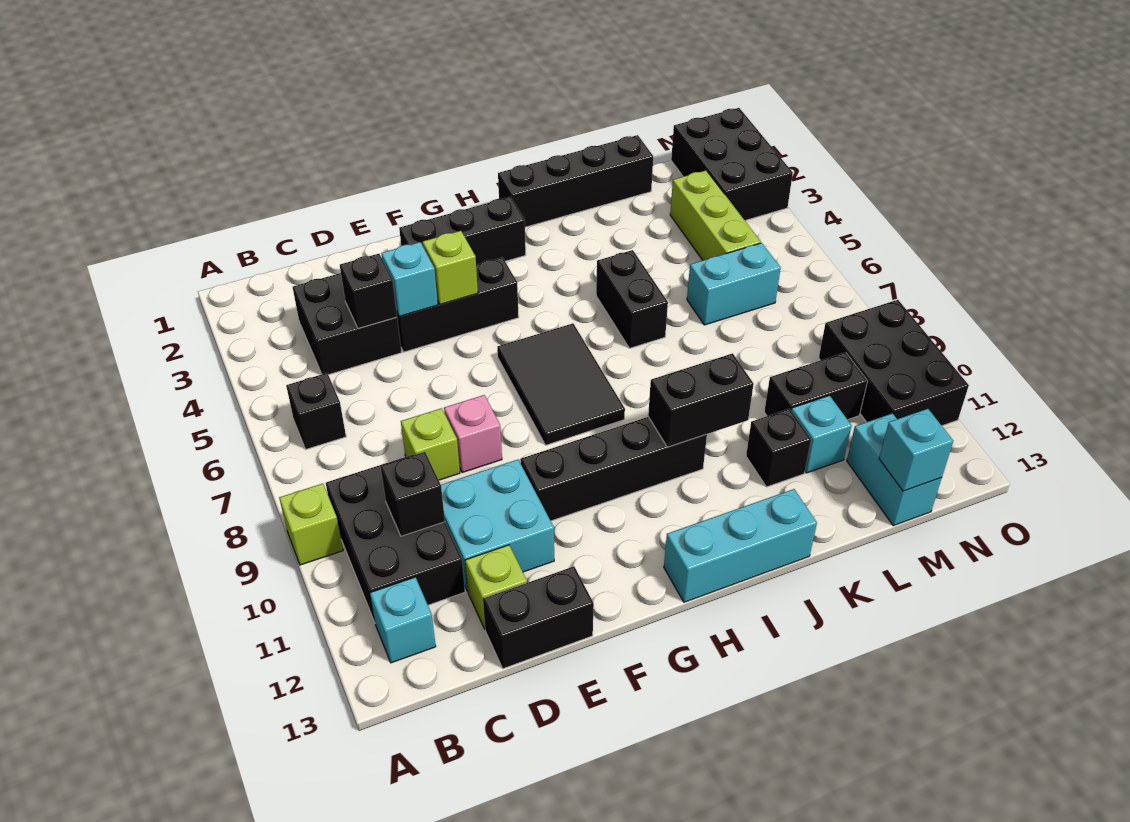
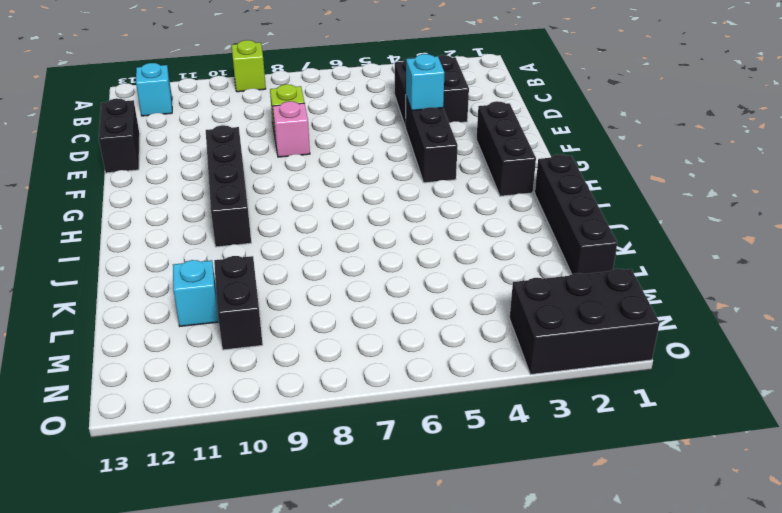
none -> black brick B6 level 1
none -> black brick B9:C11 level 1
none -> cyan brick D10:E11 level 1
none -> lime brick D12 level 1

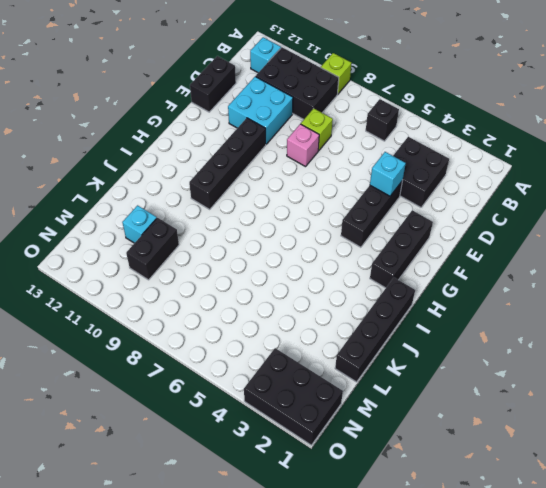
none -> lime brick D12 level 1
none -> black tile G6:H8 level 1
none -> cyan brick H13:J13 level 1
none -> black brick J5:J6 level 1

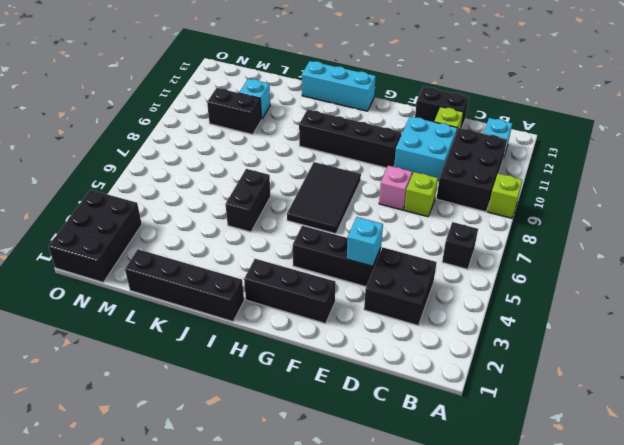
none -> black brick K11 level 1
none -> cyan brick L6:M6 level 1
none -> lime brick M3:M5 level 1
none -> cyan brick M12:M13 level 1

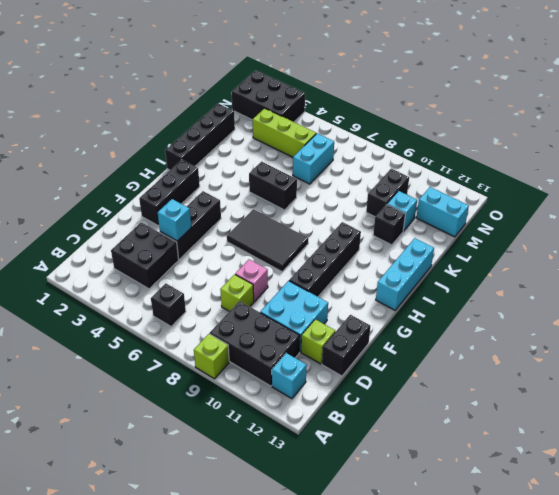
none -> black brick N9:O11 level 1
none -> black brick C10 level 2
none -> black brick D4 level 2
none -> lime brick F4 level 2

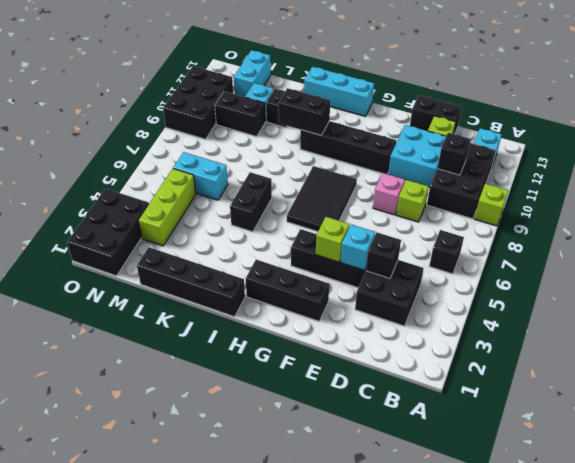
none -> cyan brick M13 level 2

